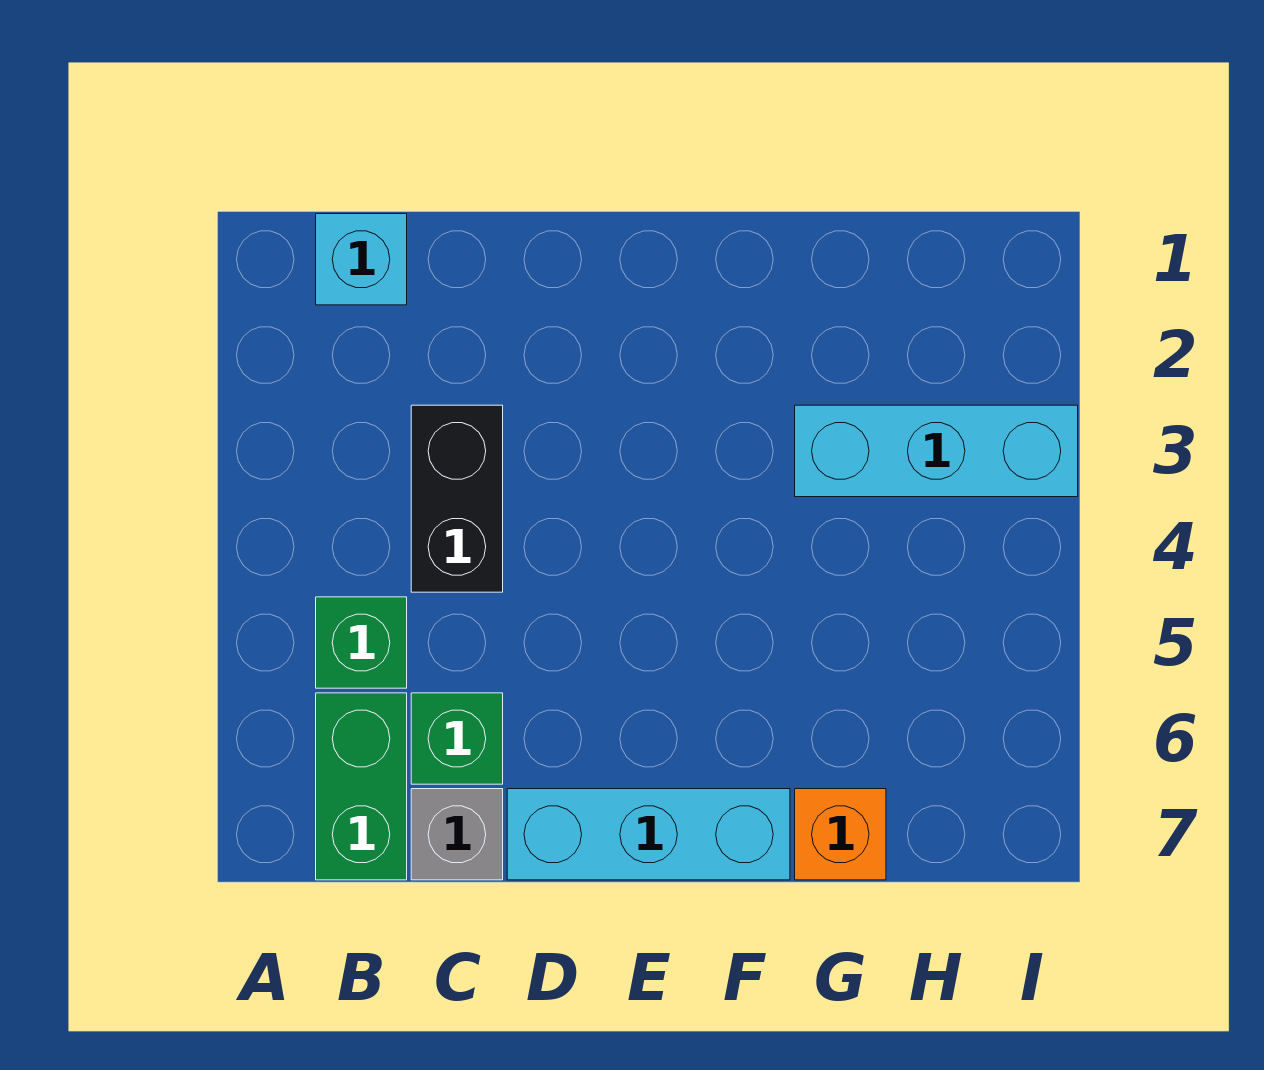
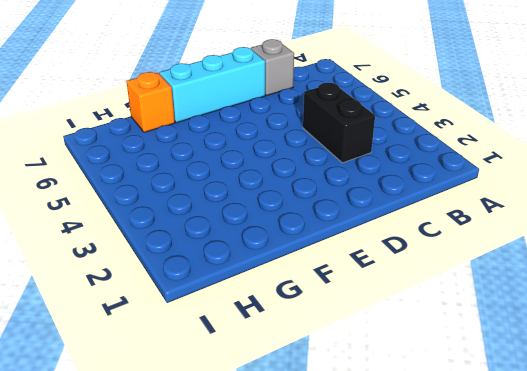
none -> cyan brick B1 level 1
none -> green brick B5 level 1

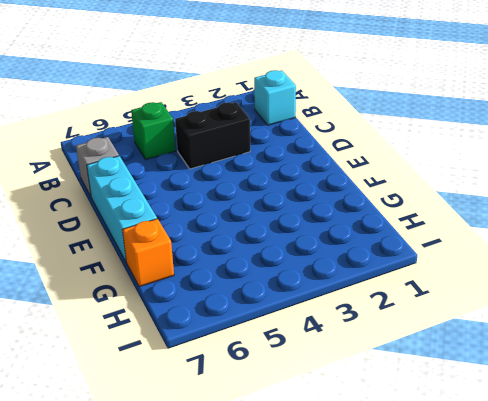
none -> green brick B6:B7 level 1
none -> green brick C6 level 1

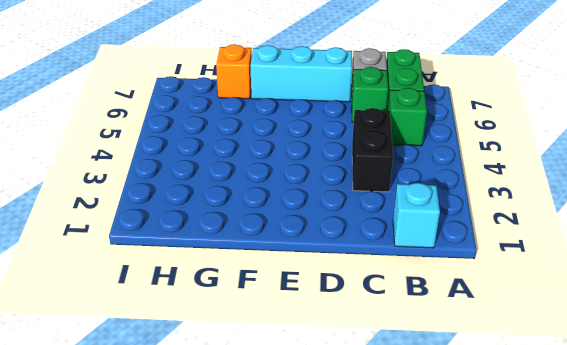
none -> cyan brick G3:I3 level 1

